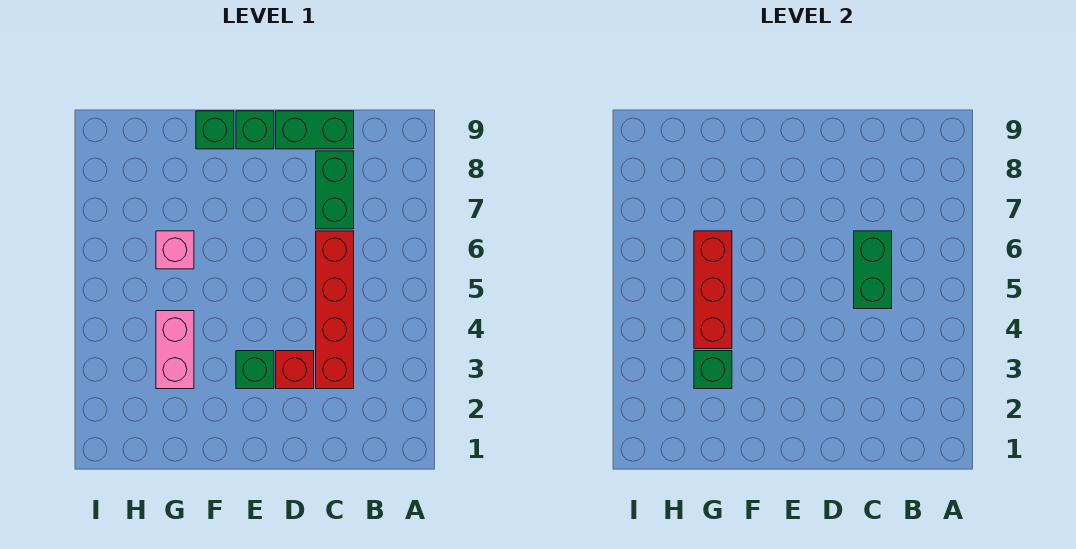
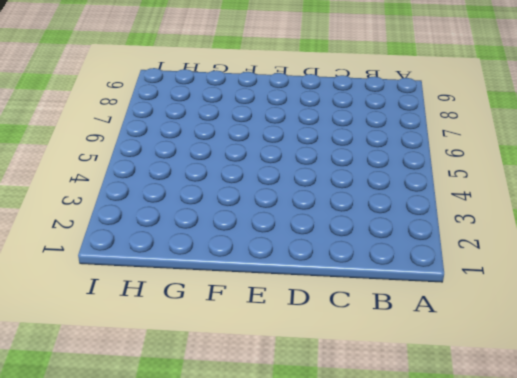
none -> red brick C3:C6 level 1
none -> green brick C7:C8 level 1
none -> green brick C9:D9 level 1

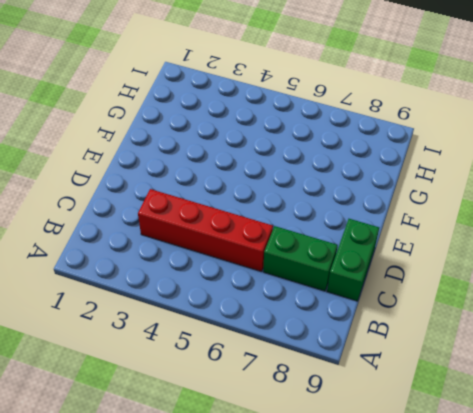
none -> red brick D3 level 1
none -> green brick E3 level 1
none -> green brick E9 level 1

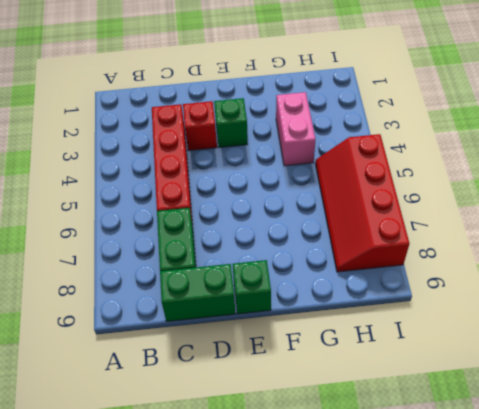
red slope H5:I8 level 1 top I -> none
none -> green brick F9 level 1
none -> pink brick G6 level 1
none -> green brick C5:C6 level 2

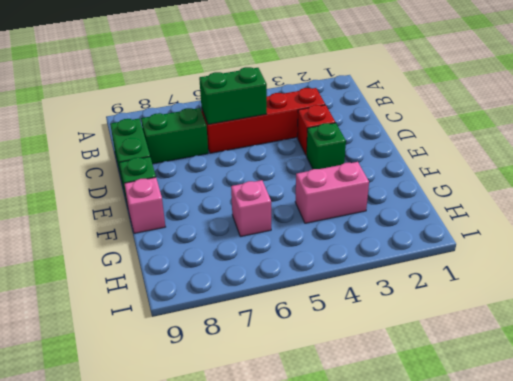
pink brick F9 level 1 -> green brick F9 level 1
none -> green brick G3 level 2
none -> red brick G4:G6 level 2

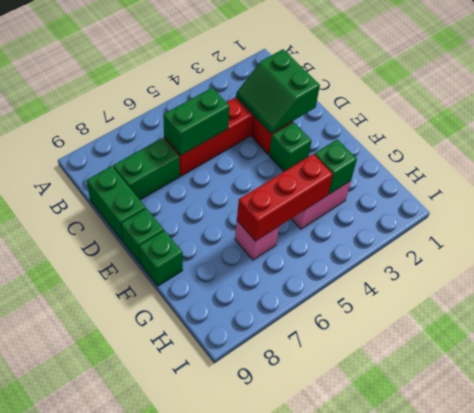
green slope C2:D3 level 2 top 2 -> none

